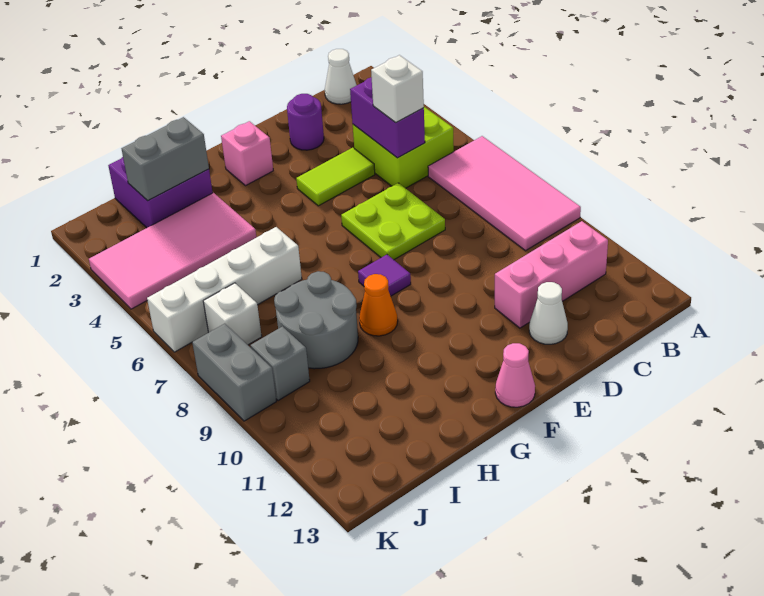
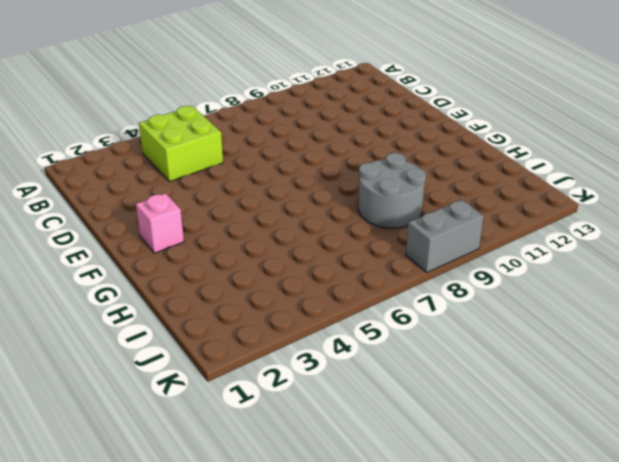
none -> pink tile A6:B9 level 1
none -> white cone B1 level 1
none -> pink brick B11:D11 level 1

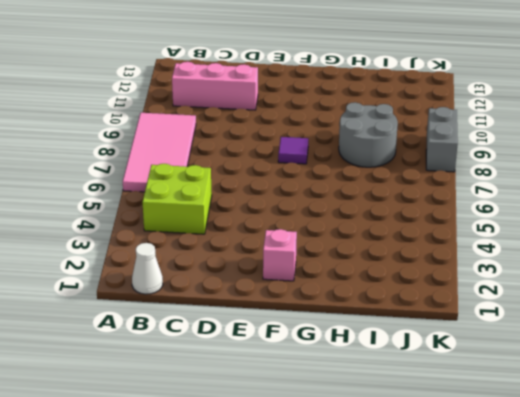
none -> purple round brick D2 level 1
none -> lime tile D4:E4 level 1
none -> lime plate D6:E7 level 1

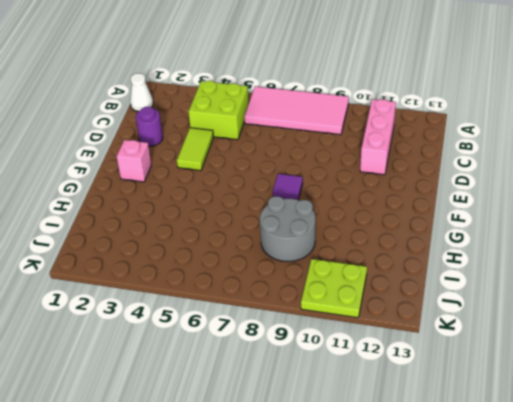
lime plate J10:K11 level 1 -> lime plate D6:E7 level 1
none -> white cone D12 level 1
none -> pink cone F13 level 1
none -> orange cone G9 level 1

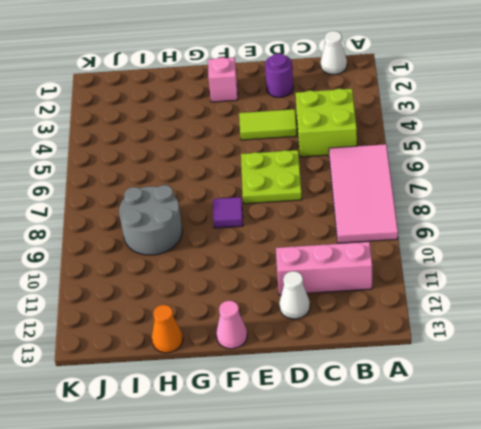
orange cone H13 level 1 -> orange cone G9 level 1
none -> purple brick H1:I2 level 1
none -> pink tile H3:K4 level 1
none -> white brick H6:K6 level 1

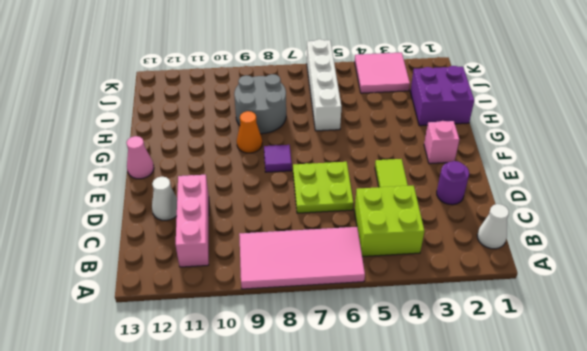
pink tile J3:K4 level 1 -> pink tile H3:K4 level 1
none -> white brick J7 level 1
none -> grey brick J9 level 1
none -> grey brick K8:K9 level 1

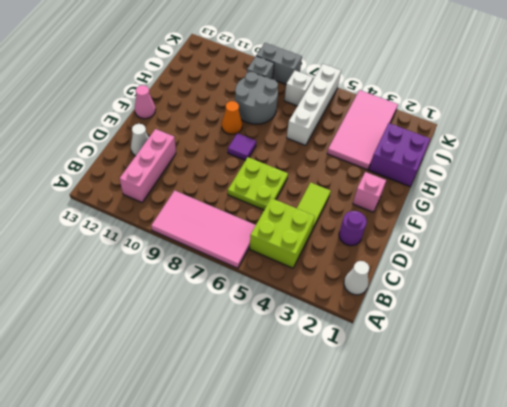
none -> purple brick C4:C5 level 2
none -> grey brick H2:I2 level 2
none -> white brick C5 level 3

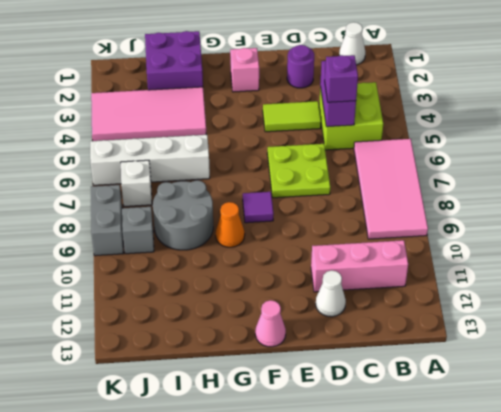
purple brick C5 level 3 -> white brick C5 level 3
none -> grey brick H2:I2 level 2

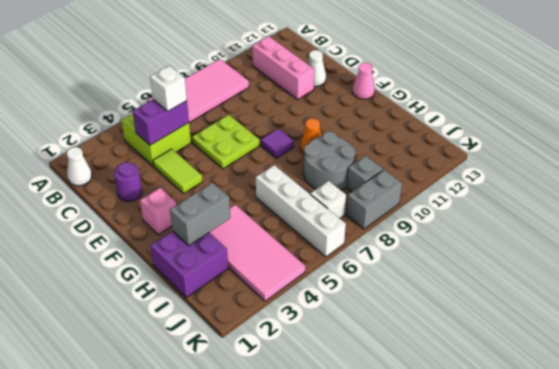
grey brick H2:H3 level 2 -> grey brick H2:I2 level 2

